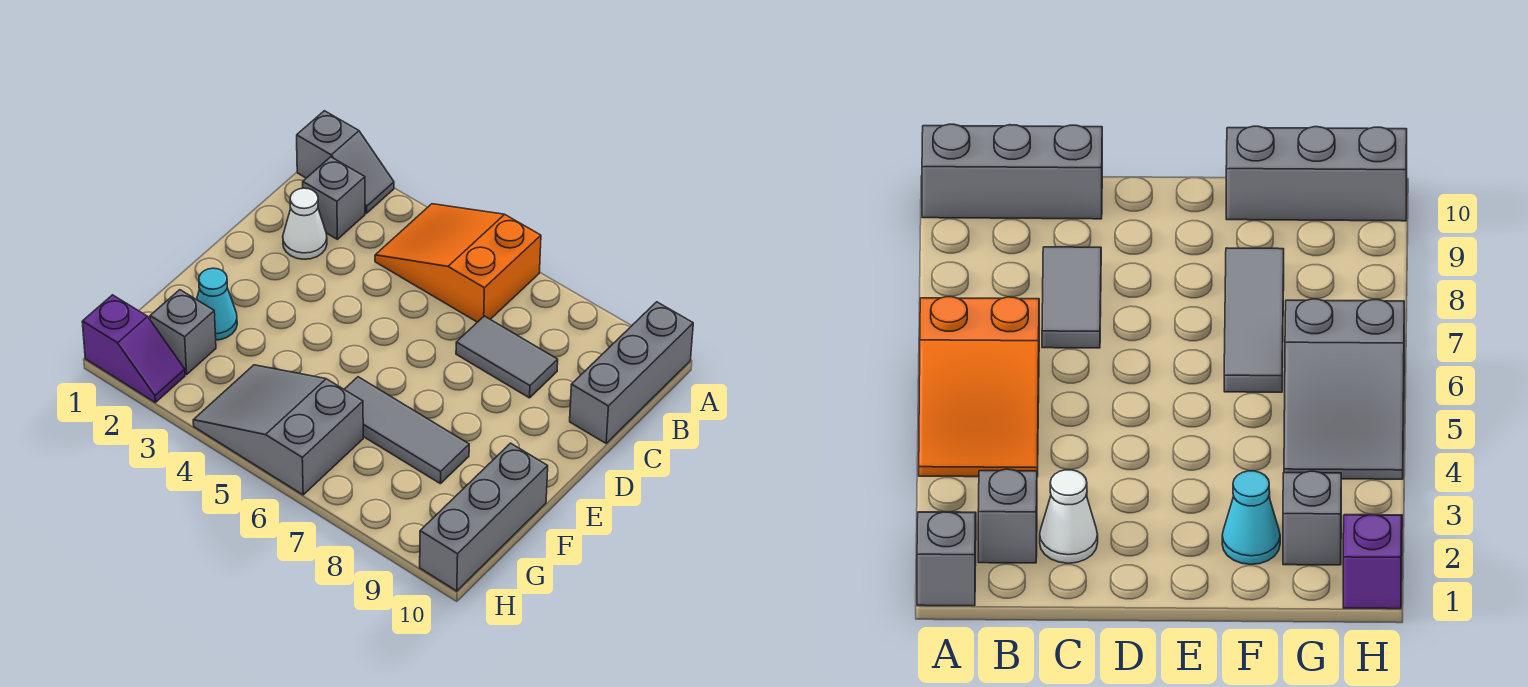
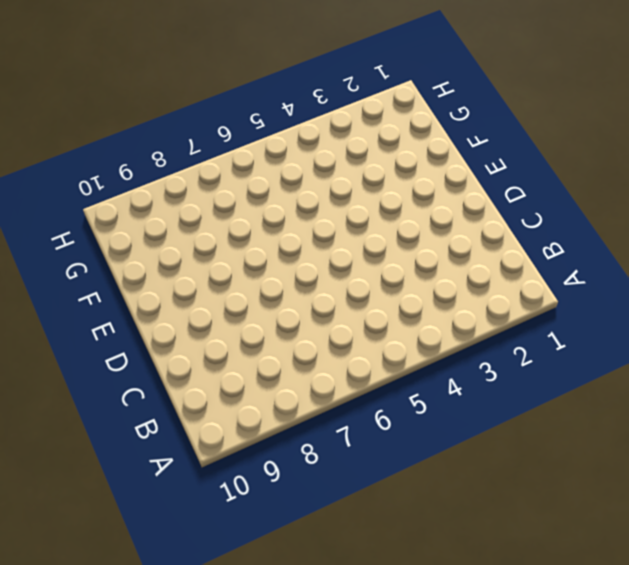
none -> grey slope A1:A2 level 1 top 1
none -> orange slope A4:B6 level 1 top 6
none -> grey brick A10:C10 level 1

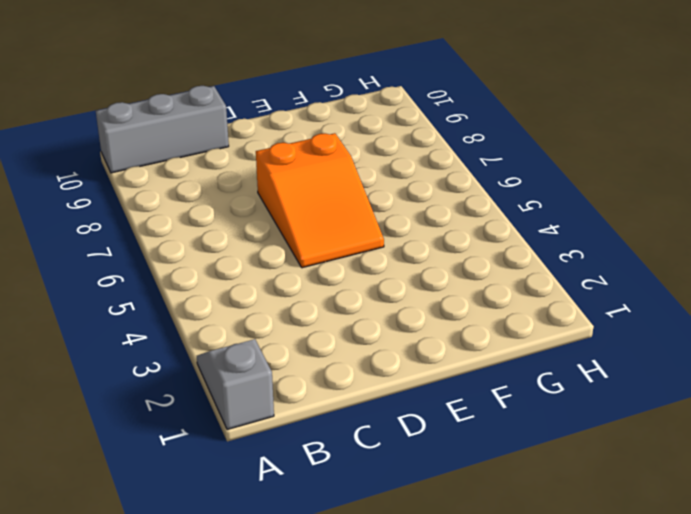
orange slope D5:E7 level 1 top 7 -> orange slope A4:B6 level 1 top 6
none -> grey brick B2 level 1
none -> white cone C2 level 1
none -> grey tile C7:C8 level 1

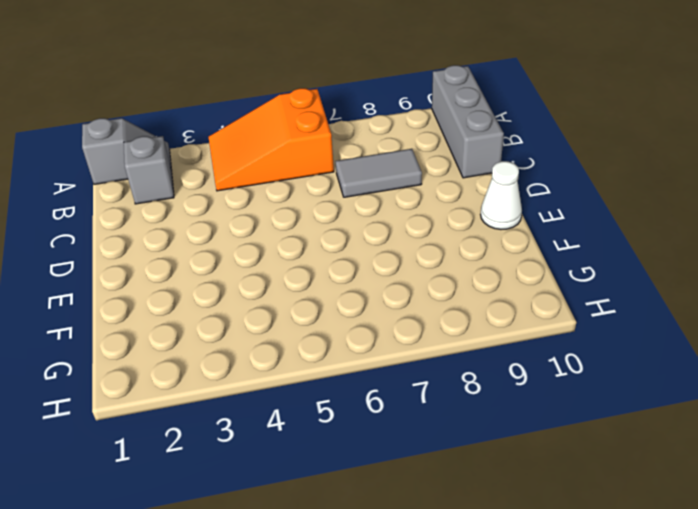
white cone E10 level 1 -> white cone C2 level 1
none -> cyan cone F2 level 1
none -> grey tile F6:F8 level 1
none -> grey brick F10:H10 level 1

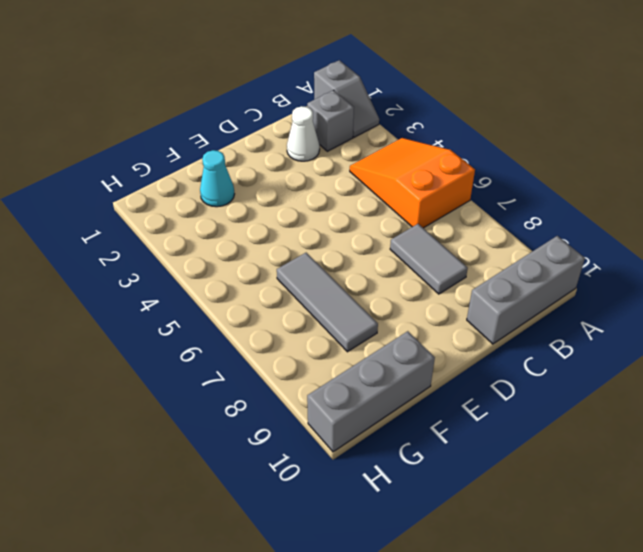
none -> grey brick G2 level 1
none -> grey slope G4:H6 level 1 top 6
none -> purple slope H1:H2 level 1 top 1

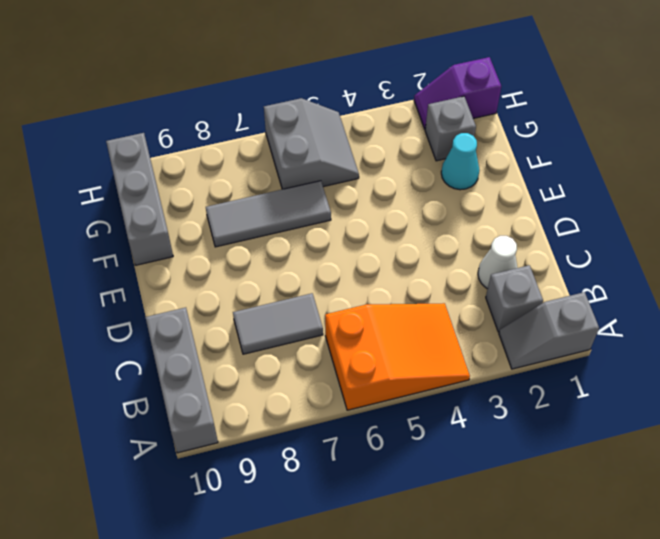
grey slope G5:H6 level 1 top 6 -> grey slope G4:H6 level 1 top 6

